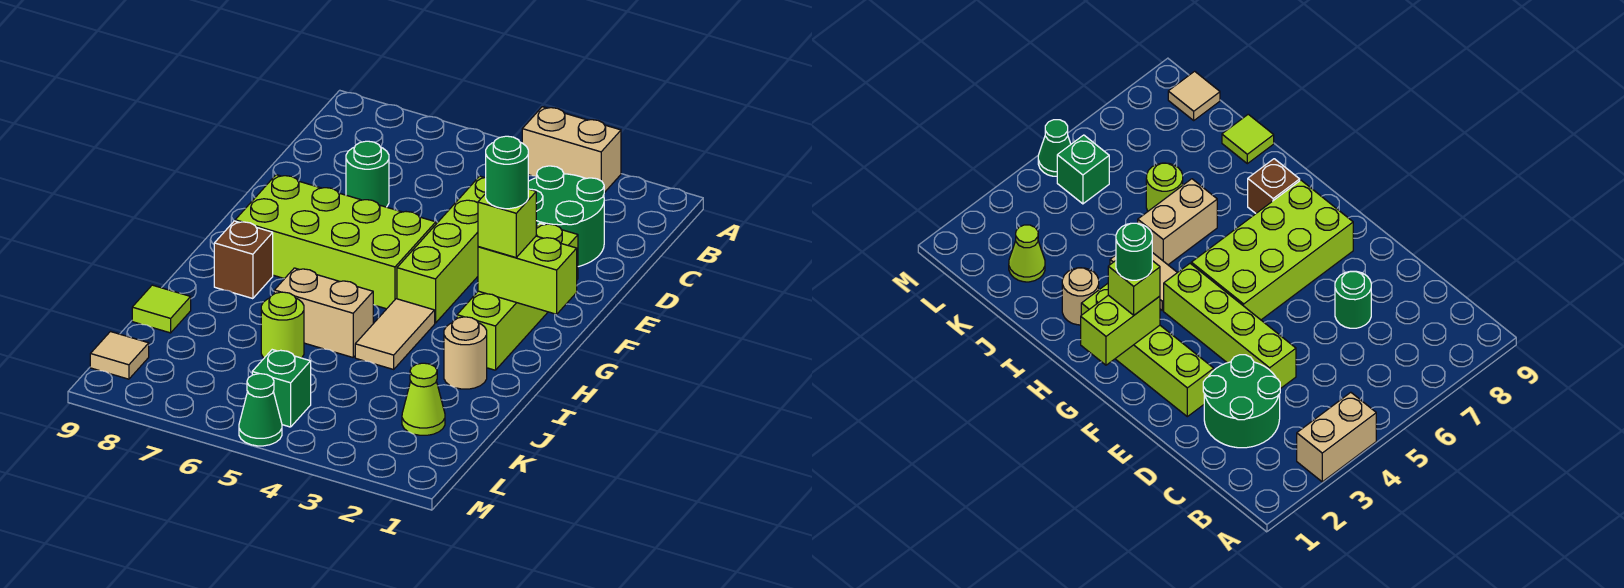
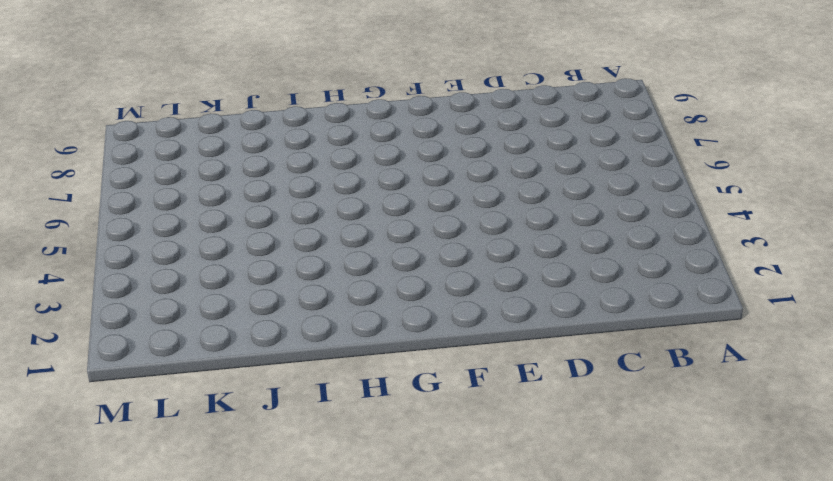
none -> tan brick A3:A4 level 1
none -> green round brick C2:D3 level 1
none -> lime brick D4:G4 level 1

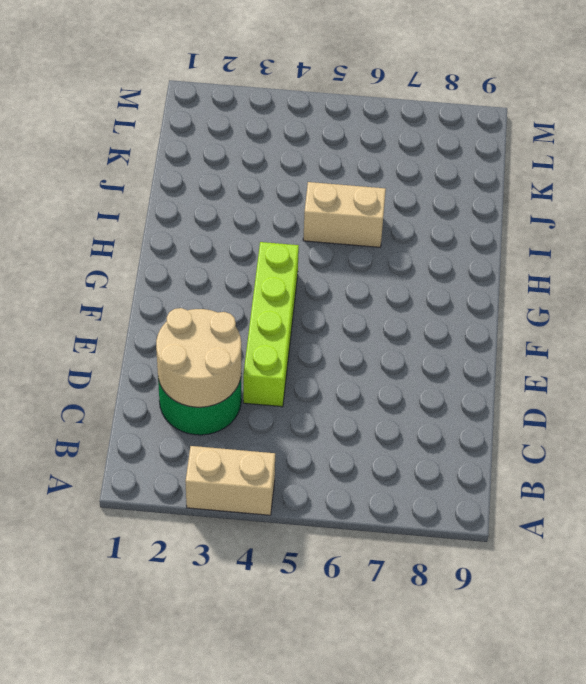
tan round brick C2:D3 level 2 -> none
none -> green round brick D7 level 1
none -> lime brick E2:H2 level 1
none -> lime brick F5:G8 level 1

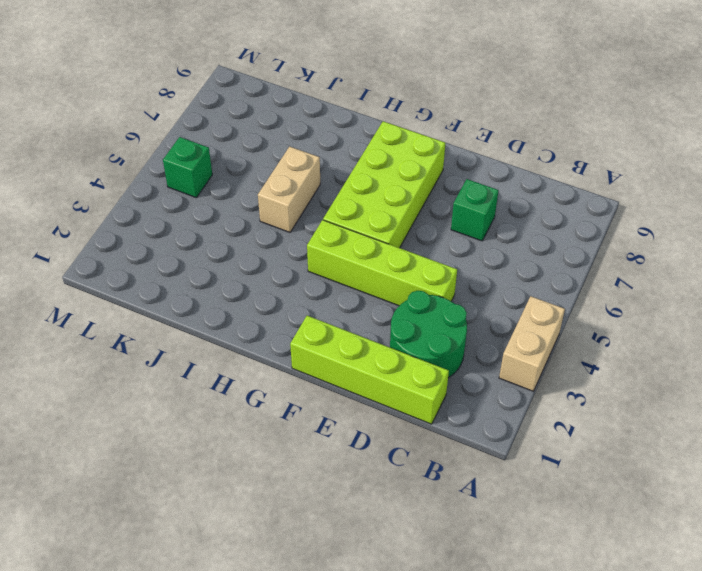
lime brick C1:F1 level 1 -> lime brick E2:H2 level 1
green brick D7 level 1 -> green round brick D7 level 1
none -> tan tile H4:I4 level 1
none -> brown brick H8 level 1
none -> tan round brick I2 level 1

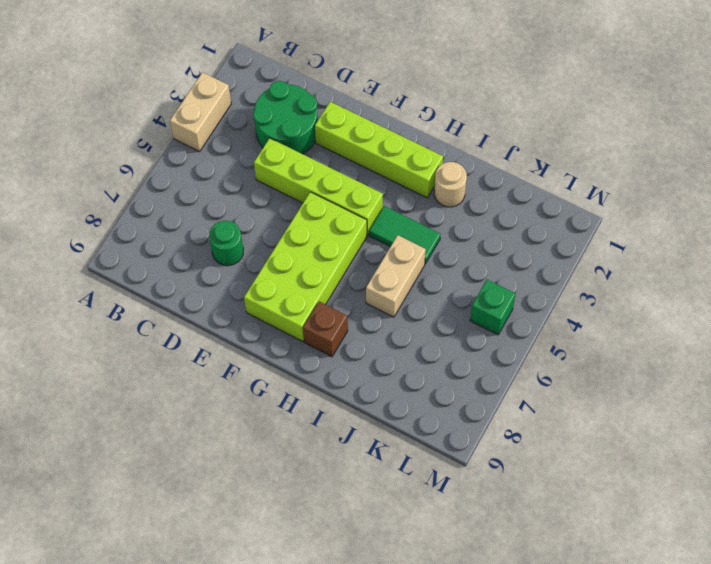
green tile H4:I4 level 1 -> tan tile H4:I4 level 1
none -> lime round brick J6 level 1
none -> lime tile J9 level 1
none -> lime cone K2 level 1

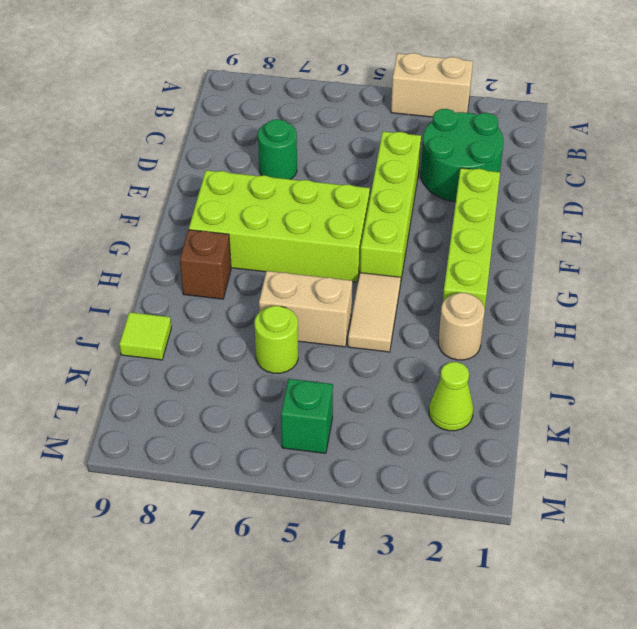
none -> tan tile L9 level 1
none -> green cone M5 level 1
none -> lime brick G1:G2 level 2

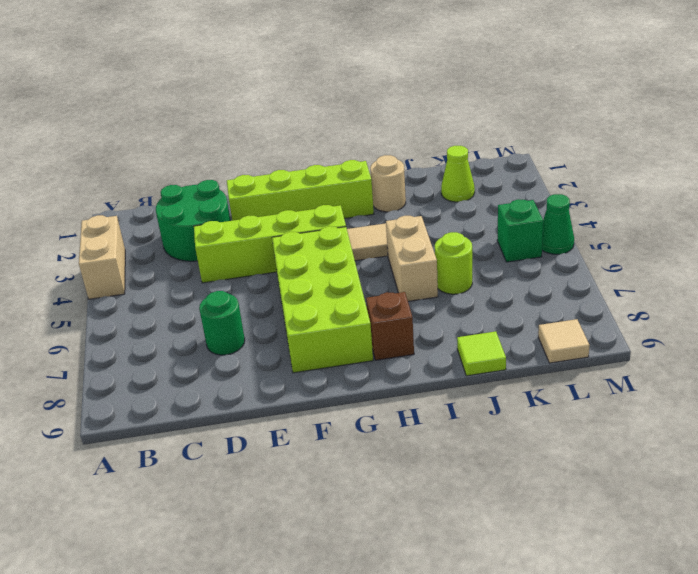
none -> lime brick G1:G2 level 2
none -> lime brick G2 level 3
none -> green round brick G2 level 4

